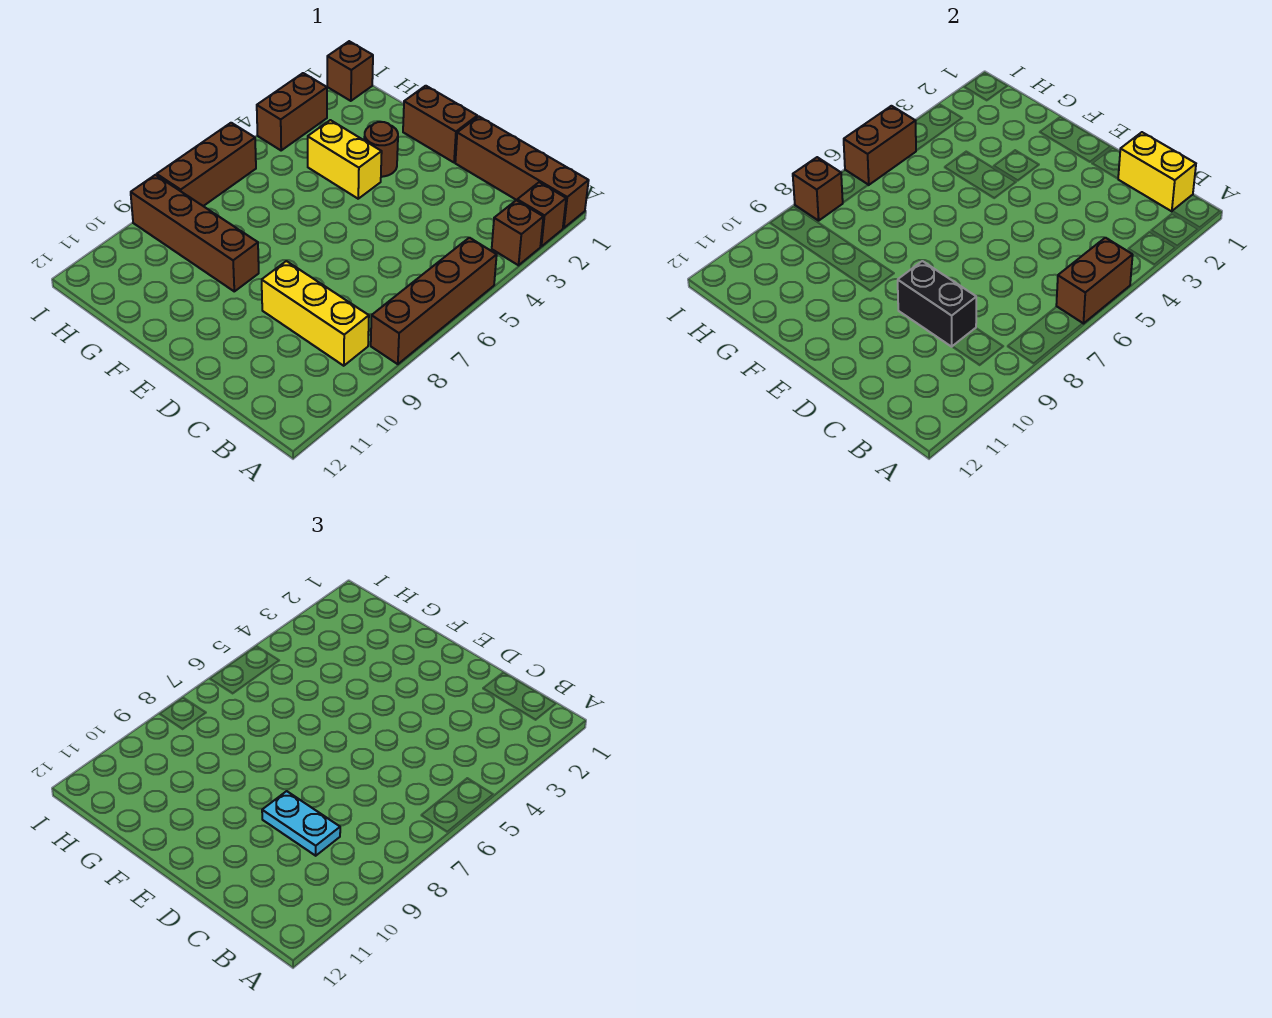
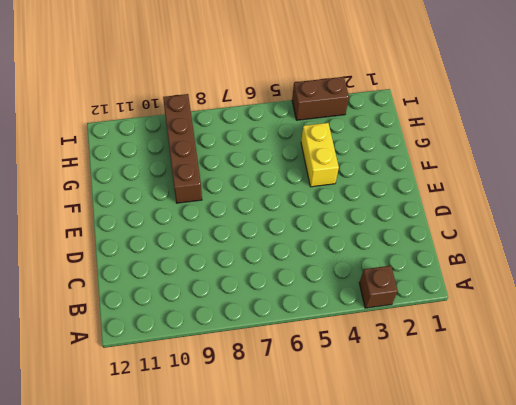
none -> brown brick A1:D1 level 1
none -> brown brick A2 level 1
none -> brown brick A5:A8 level 1

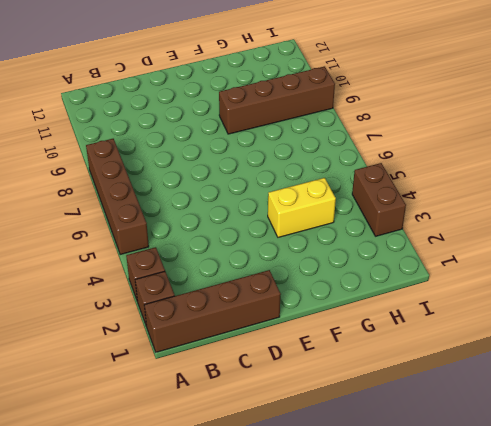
none -> yellow brick B9:D9 level 1
none -> brown brick E1:F1 level 1
none -> brown round brick F3 level 1

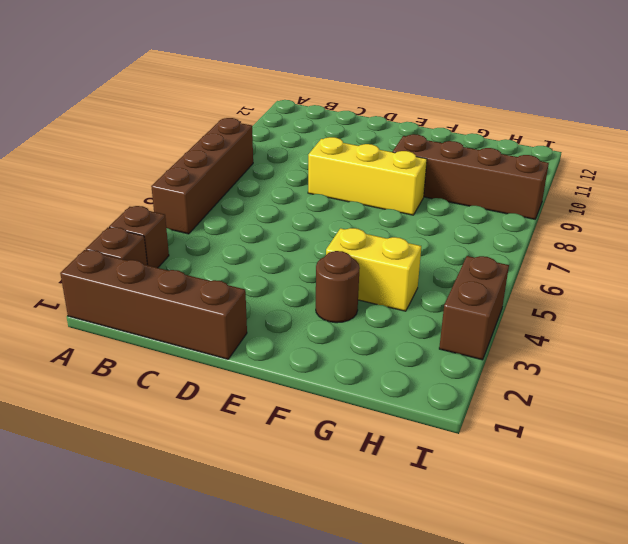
yellow brick D8:F8 level 1 -> yellow brick B9:D9 level 1
none -> brown brick E1:F1 level 1
none -> brown brick I1 level 1
none -> brown brick I6:I8 level 1

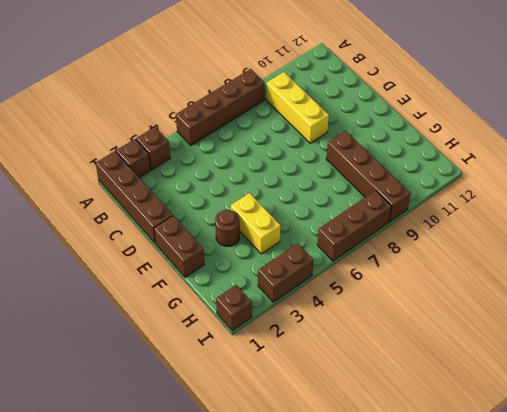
none -> brown brick A5:A6 level 2
none -> yellow brick B1:C1 level 2
none -> black brick C9:D9 level 2

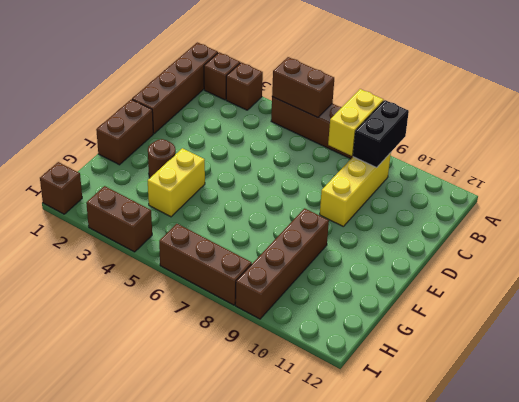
yellow brick A8:B8 level 2 -> yellow brick B1:C1 level 2
black brick A9:B9 level 2 -> black brick C9:D9 level 2
none -> brown brick I5:I6 level 2
none -> brown brick I8 level 2
none -> cyan plate C9:D9 level 3

